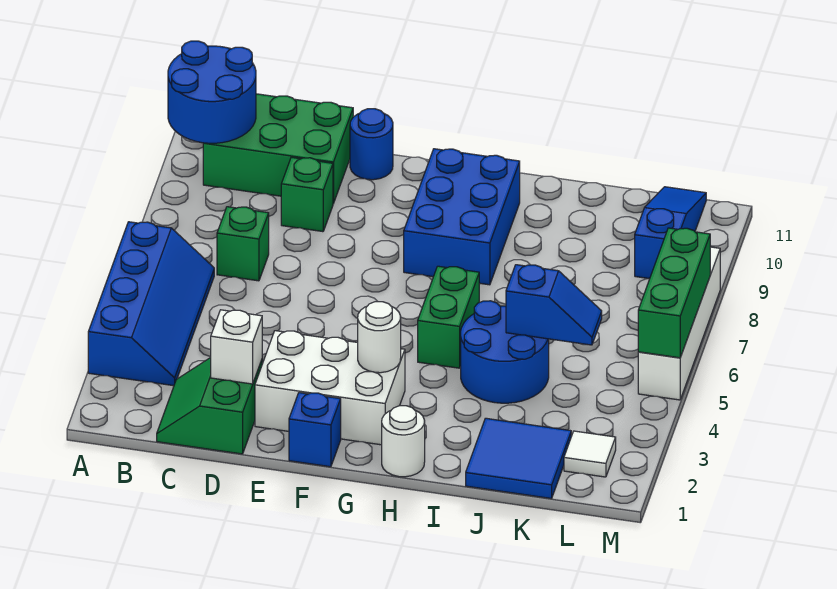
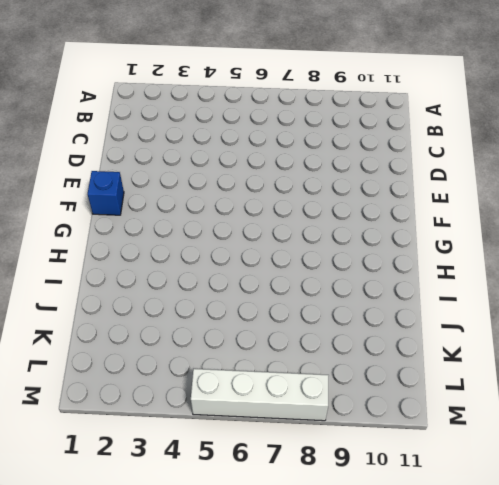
none -> blue slope A3:B6 level 1 top A
none -> green brick B10:D11 level 1
none -> green slope C1:D2 level 1 top D

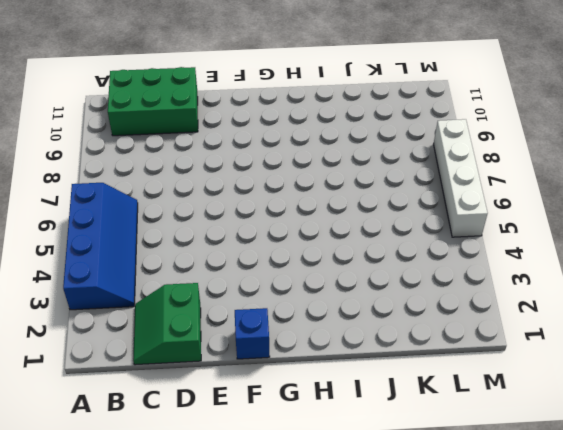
none -> green brick C7 level 1
none -> green brick D9 level 1
none -> white brick E2:G3 level 1

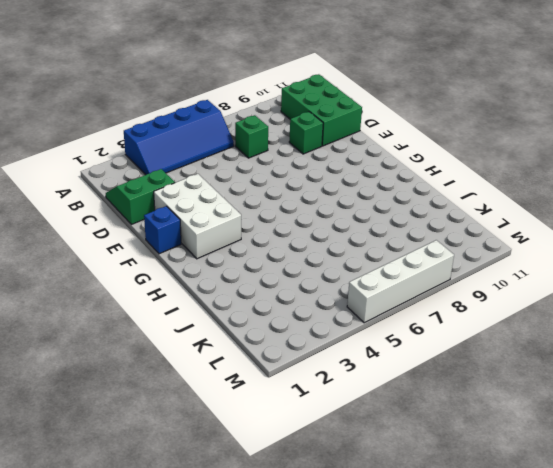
none -> blue round brick E11 level 1
none -> blue brick G8:H10 level 1
none -> white round brick H1 level 1

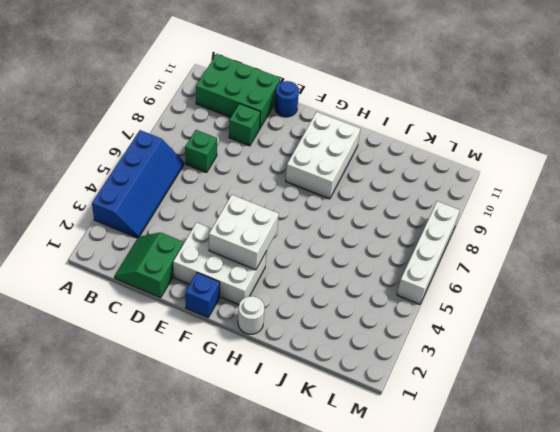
white brick F3:G4 level 2 -> white round brick G3 level 2
white brick G8:H10 level 1 -> blue brick G8:H10 level 1
none -> green brick H5:H6 level 1
none -> blue round brick I4:J5 level 1
none -> blue tile J1:K2 level 1

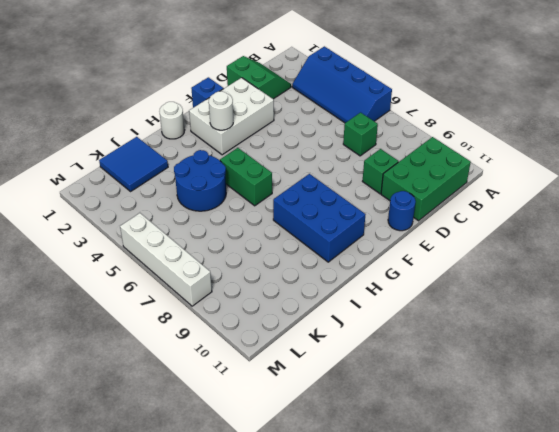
none -> white tile L2 level 1
none -> blue slope L9:L11 level 1 top 9
none -> blue round brick A10:B11 level 2

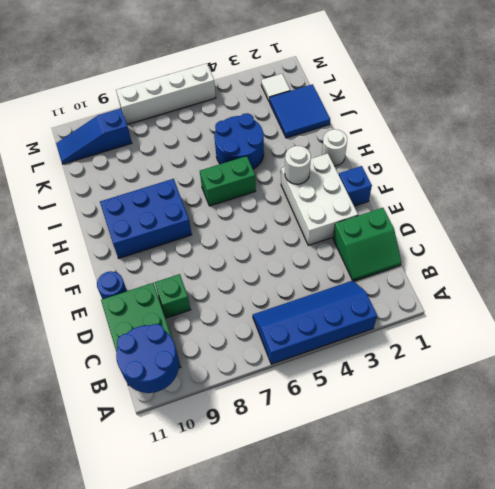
none -> green brick C7 level 1
none -> white brick D2 level 2
none -> blue slope J5:K5 level 2 top J

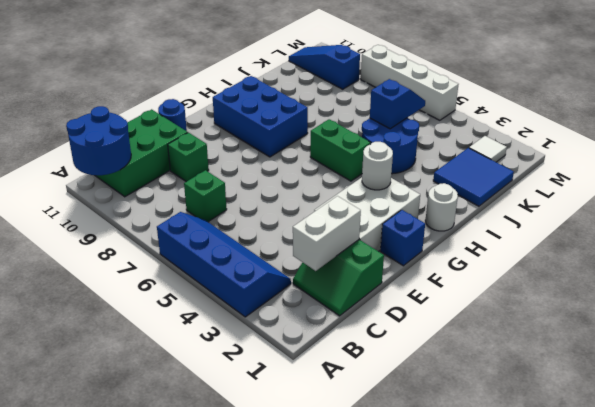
white brick C2:D2 level 2 -> white brick D2 level 2
none -> green brick M5:M7 level 2

